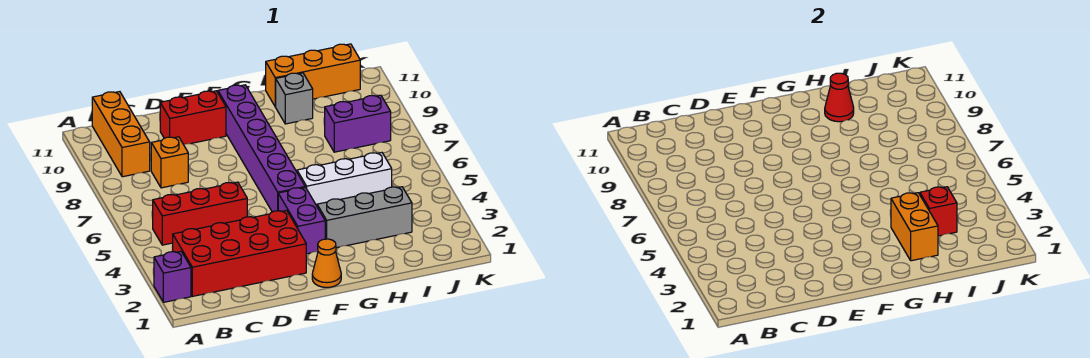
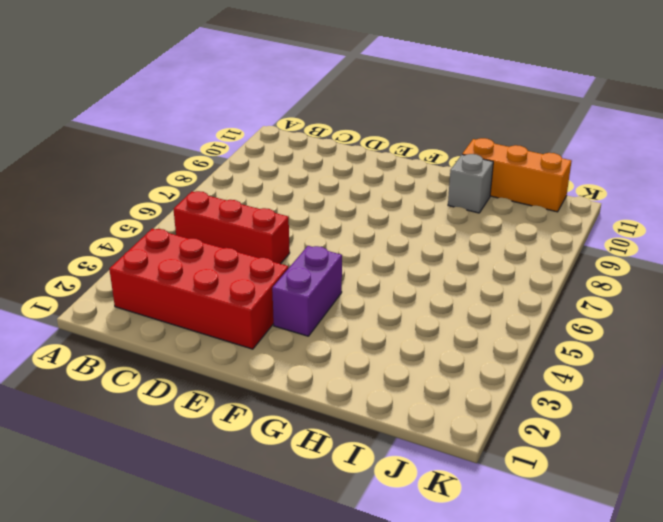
none -> purple brick A2 level 1
none -> orange brick B9:B11 level 1
none -> orange brick C8 level 1

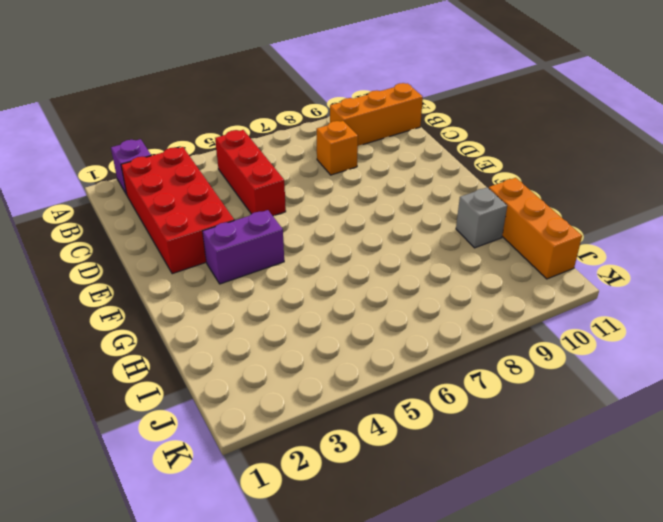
none -> red brick D10:E10 level 1
none -> orange cone F1 level 1
none -> purple brick F5:F10 level 1

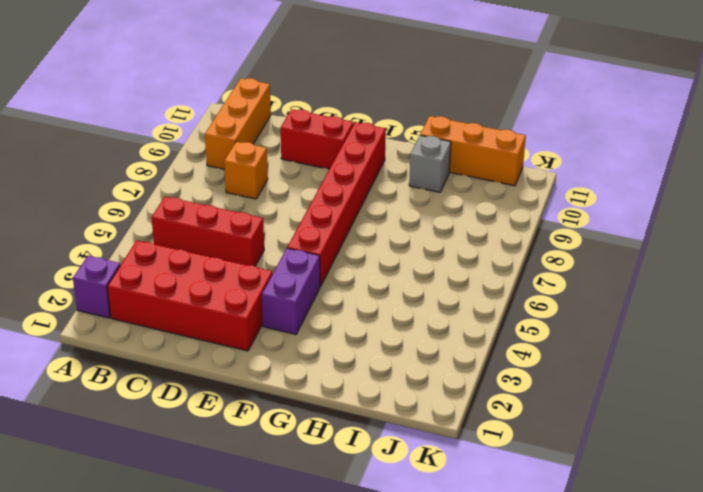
red brick F5:F10 level 1 -> purple brick F5:F10 level 1
none -> orange cone F1 level 1
none -> grey brick G3:I3 level 1
none -> white brick G5:I5 level 1

